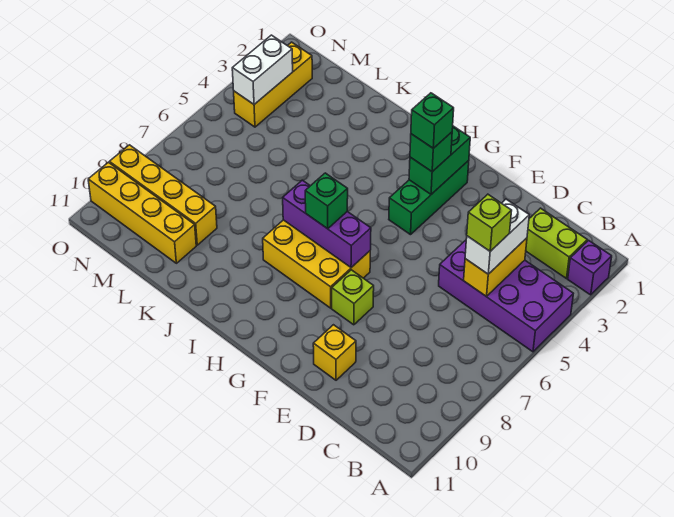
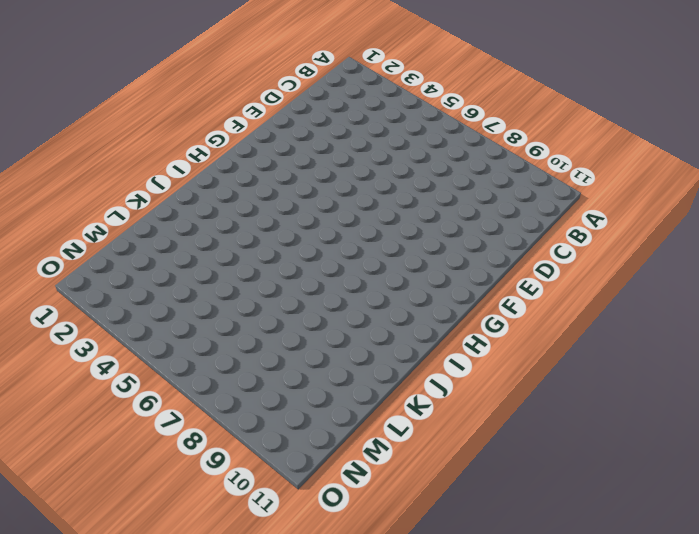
none -> purple brick A2 level 1
none -> purple brick A4:D5 level 1
none -> lime brick B2:C2 level 1

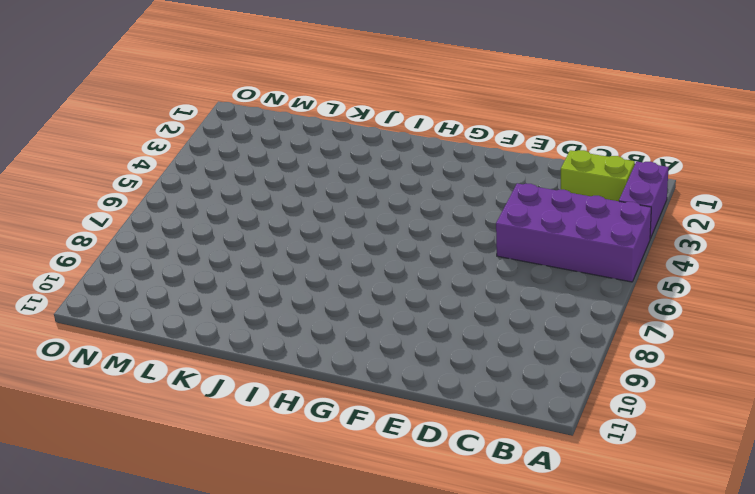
purple brick A2:A3 level 1 -> purple brick A2 level 1
none -> yellow brick E10 level 1
none -> lime brick F8 level 1
none -> green brick G2:G4 level 1

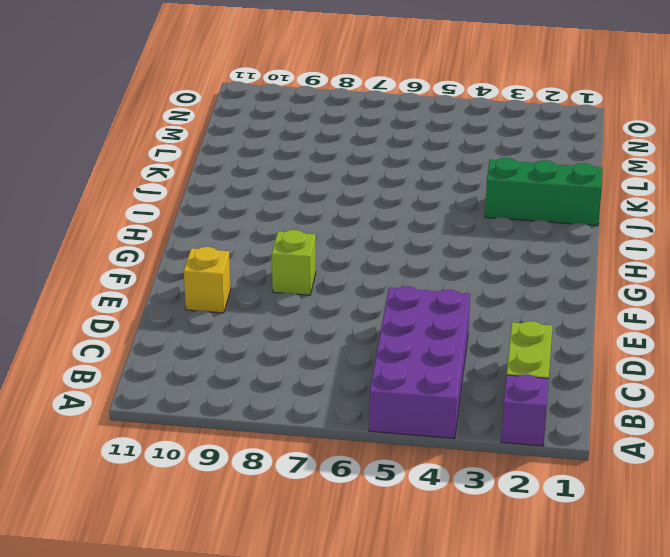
green brick J1:J3 level 1 -> green brick G2:G4 level 1
none -> yellow brick G7:I8 level 1
none -> yellow brick L9:O9 level 1
none -> yellow brick L10:O10 level 1

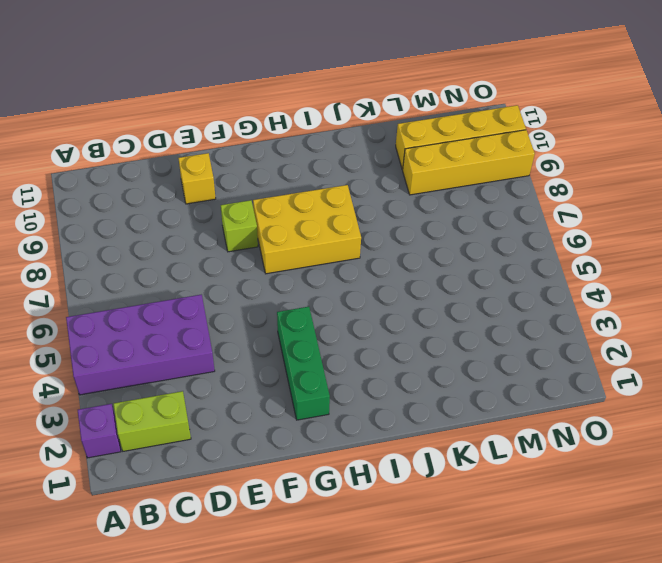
none -> yellow brick N2:N4 level 1
none -> yellow brick C4:C5 level 2
none -> green brick G2:G3 level 2

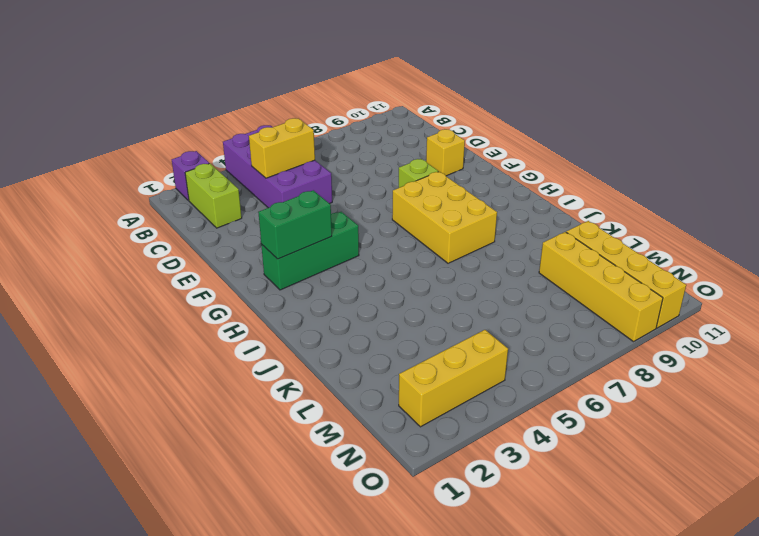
none -> purple brick G7:I7 level 2
none -> white brick N3:N4 level 2
none -> white brick C4:C5 level 3

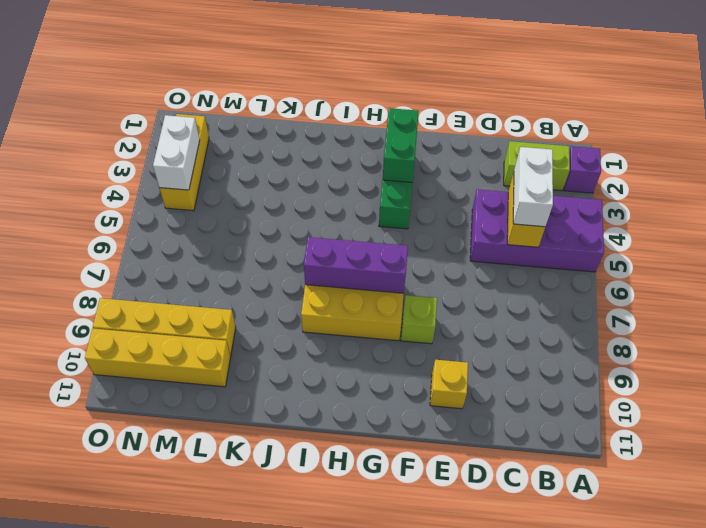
none -> green brick G3 level 3
none -> green brick H7 level 3
none -> lime brick C5 level 4

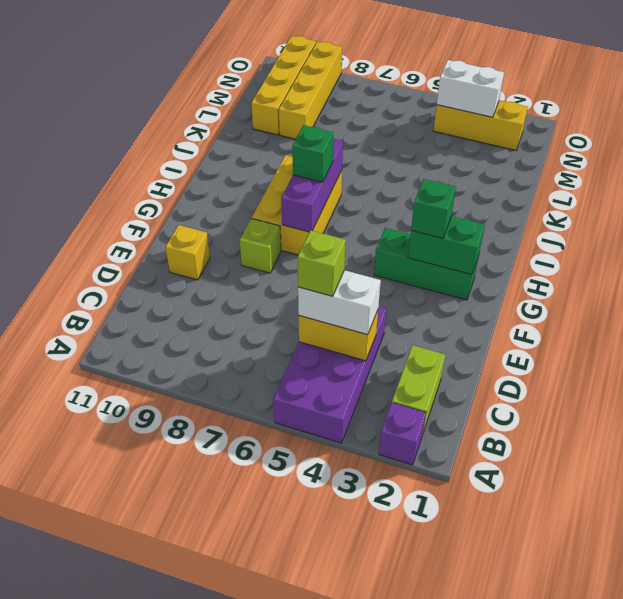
none -> green brick G3 level 4

